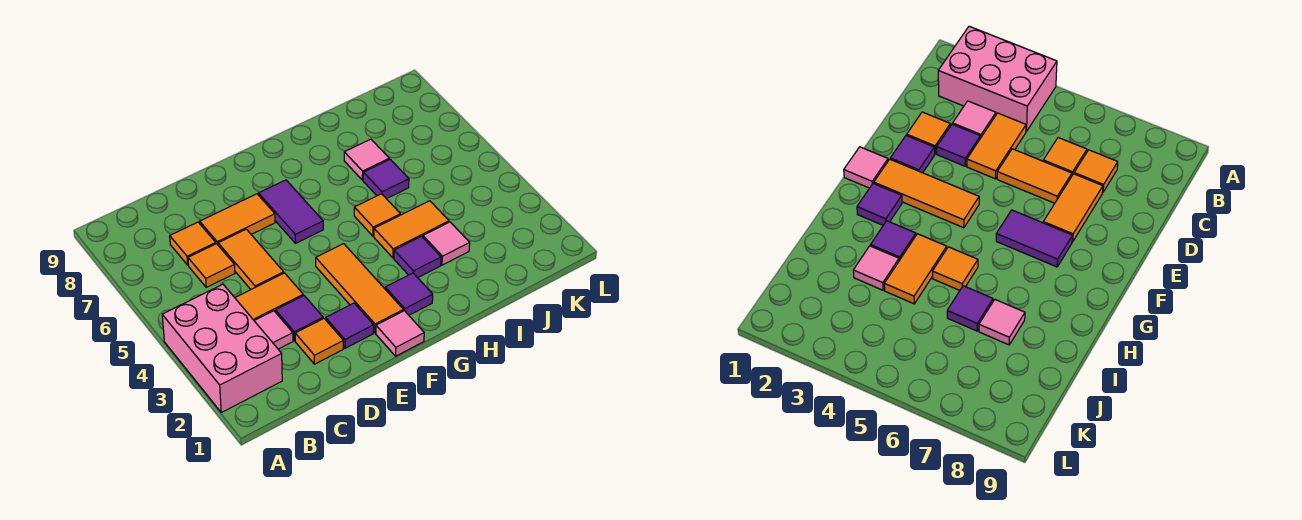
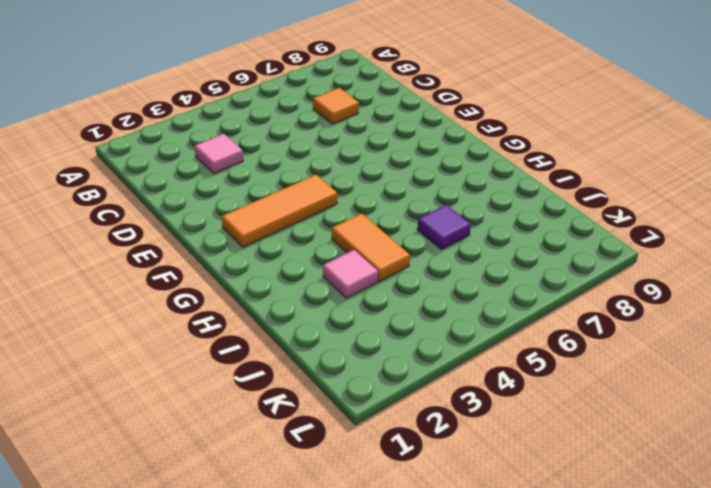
none -> pink brick A2:B4 level 1
none -> orange tile C4:D4 level 1
none -> orange tile C6 level 1

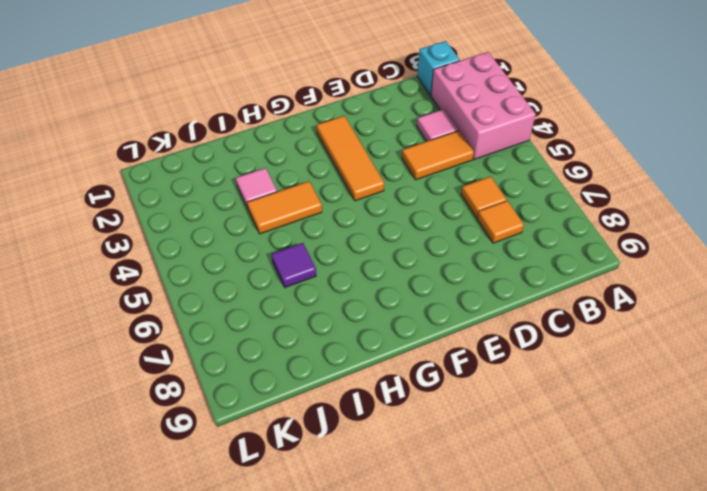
cyan brick B1 level 1 -> none
none -> orange tile D2 level 1
none -> purple tile D3 level 1
none -> orange tile D5:D6 level 1

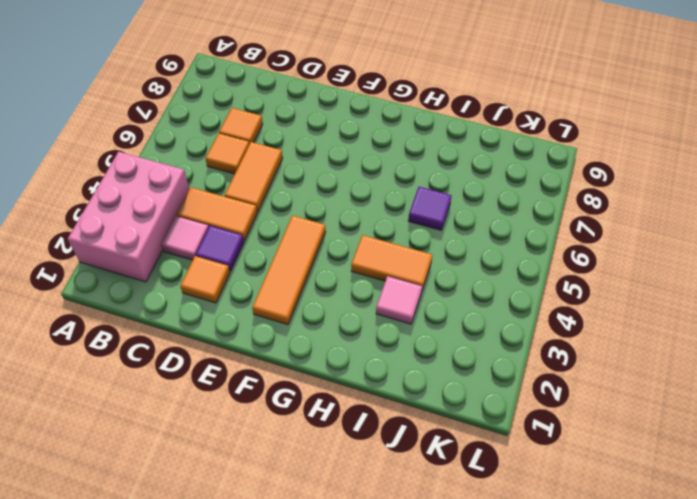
none -> orange tile D7:E7 level 1
none -> purple tile E2 level 1
none -> pink tile F1 level 1

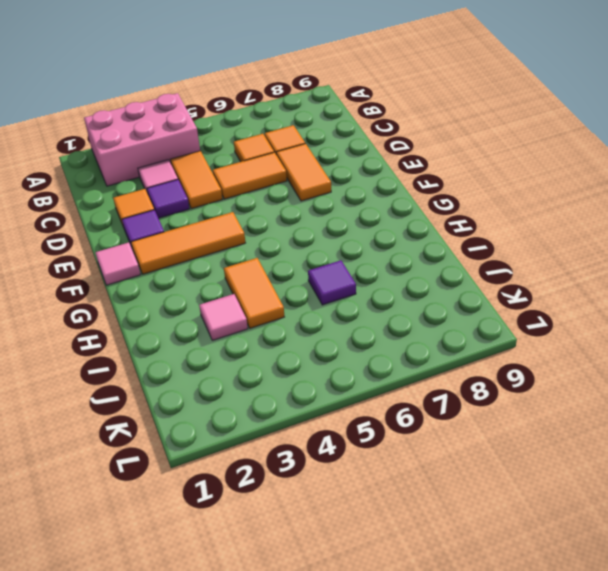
none -> purple tile F6:F7 level 1
none -> purple tile G2 level 1
none -> purple tile H3 level 1

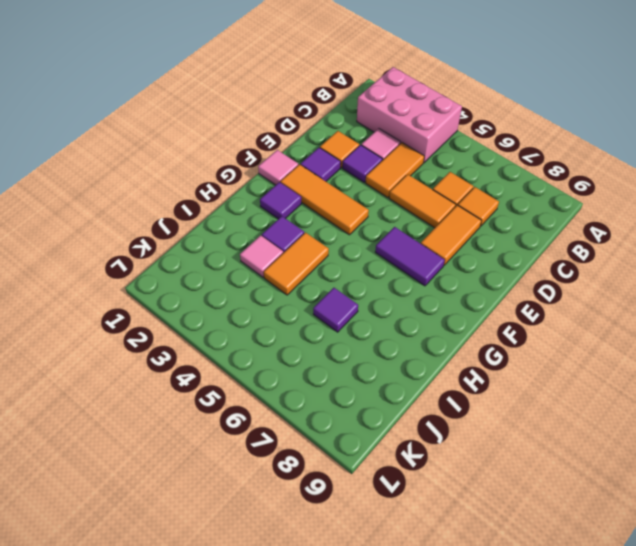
none -> orange tile H5 level 1
none -> pink tile I7 level 1

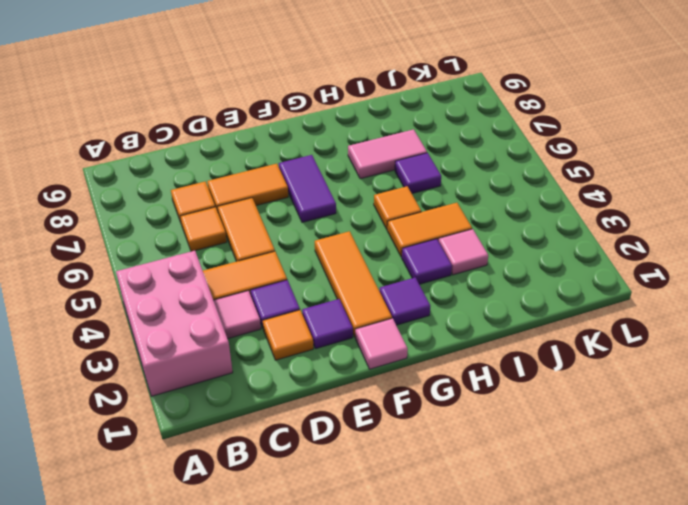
pink tile H7:I7 level 1 -> pink tile I7 level 1

